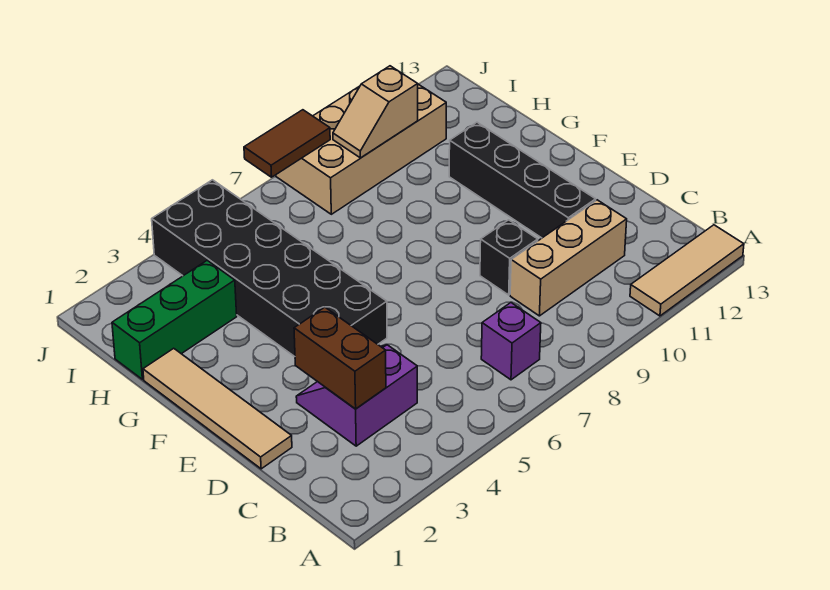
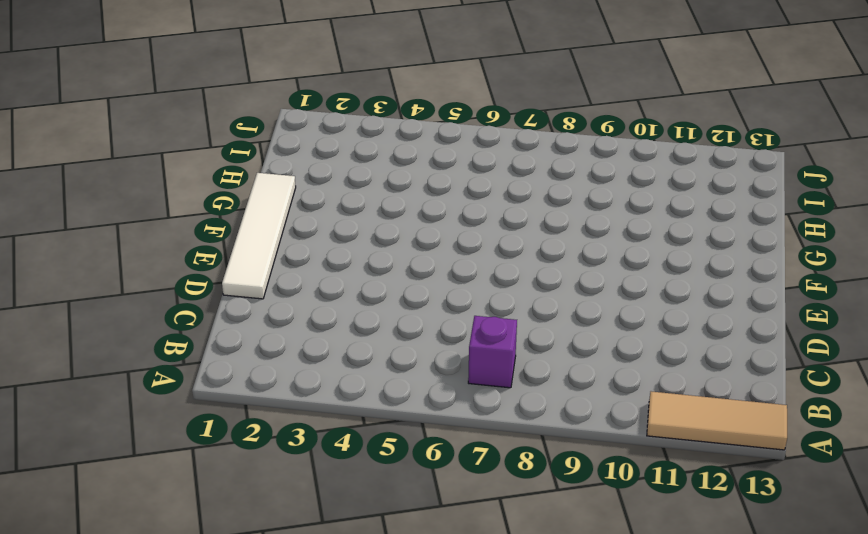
white tile D1:G1 level 1 -> tan tile D1:G1 level 1
none -> purple slope C3:D4 level 1 top C
none -> tan brick C9:C11 level 1
none -> black brick D9 level 1

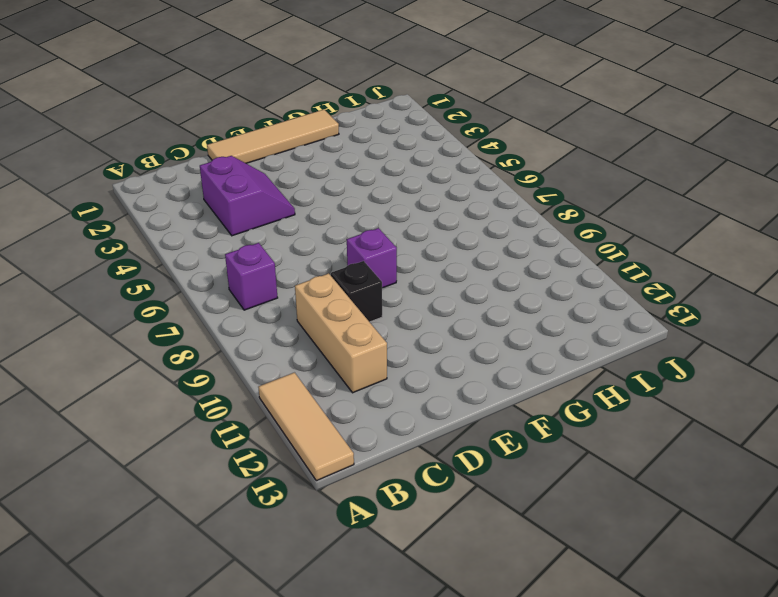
purple brick E8 level 1 -> none
none -> black brick D11:G11 level 1
none -> black brick E4:J5 level 1
none -> green brick H1:H3 level 1

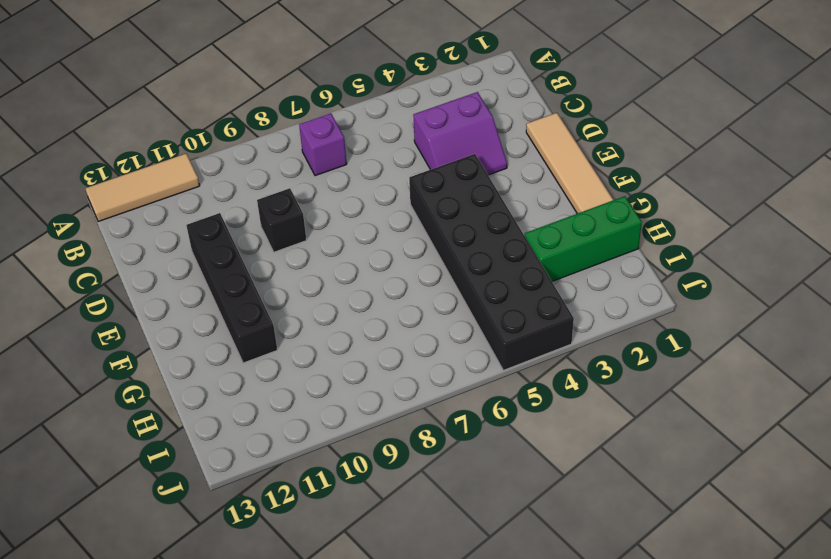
none -> tan brick C9:C11 level 1
none -> tan brick I8:J11 level 1
none -> brown brick C3:D3 level 2

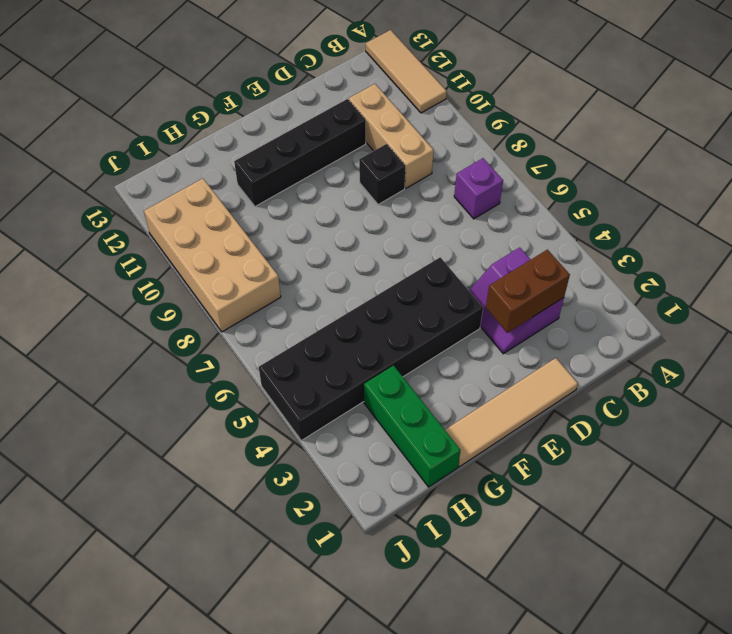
none -> tan slope I9:I10 level 2 top 10
none -> brown tile J7:J8 level 2

